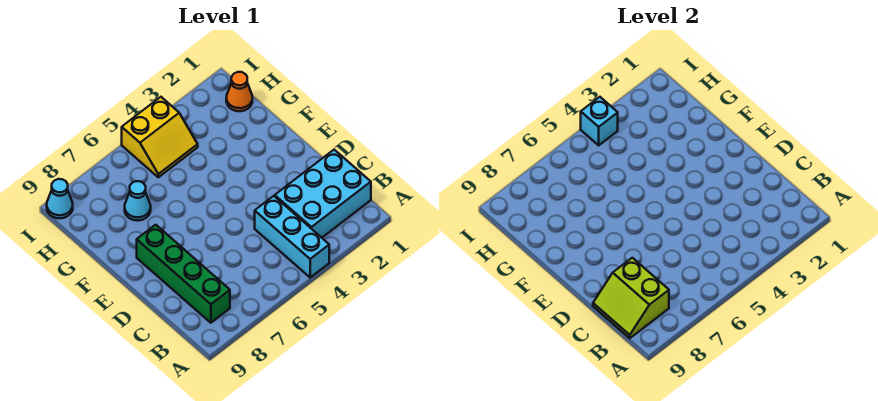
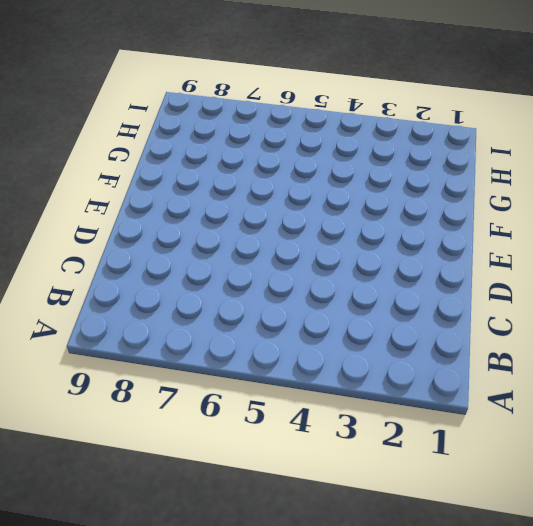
none -> cyan brick A4:C4 level 1
none -> cyan brick B1:C3 level 1

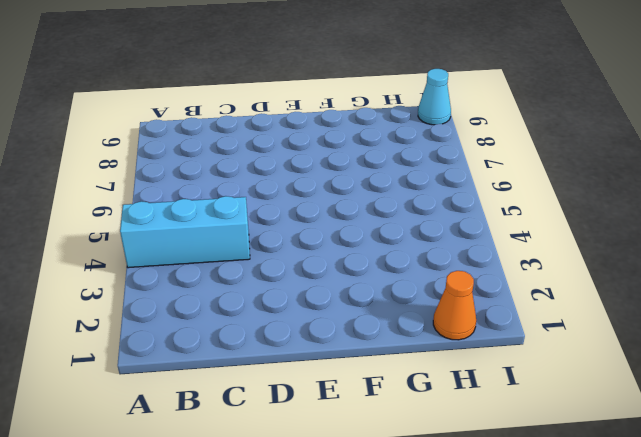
none -> cyan brick B1:C3 level 1
none -> green brick B8:E8 level 1

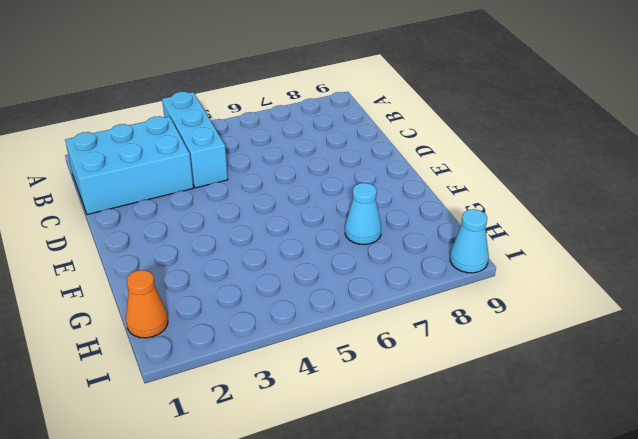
none -> green brick B8:E8 level 1
none -> yellow slope H4:I5 level 1 top I

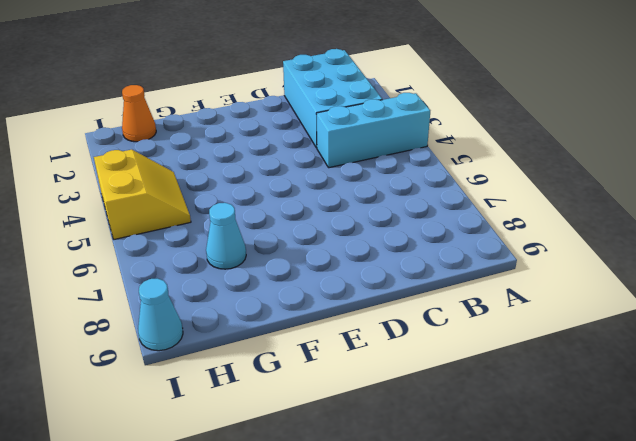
none -> green brick B8:E8 level 1
none -> lime slope B8:C9 level 2 top 8

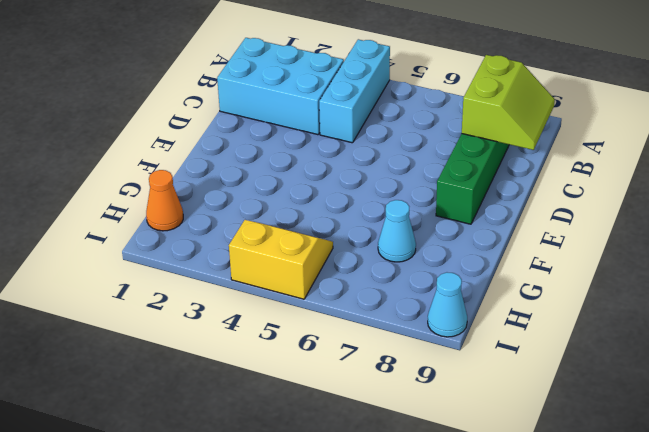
none -> cyan brick I4 level 2

